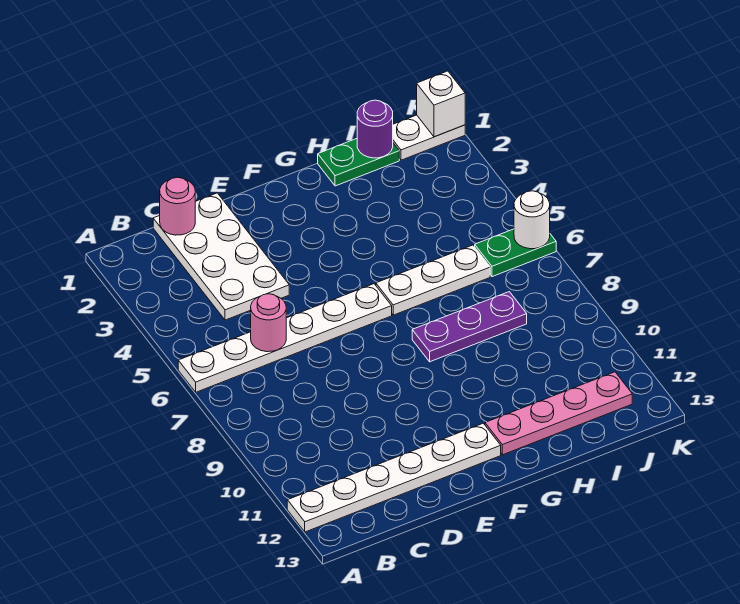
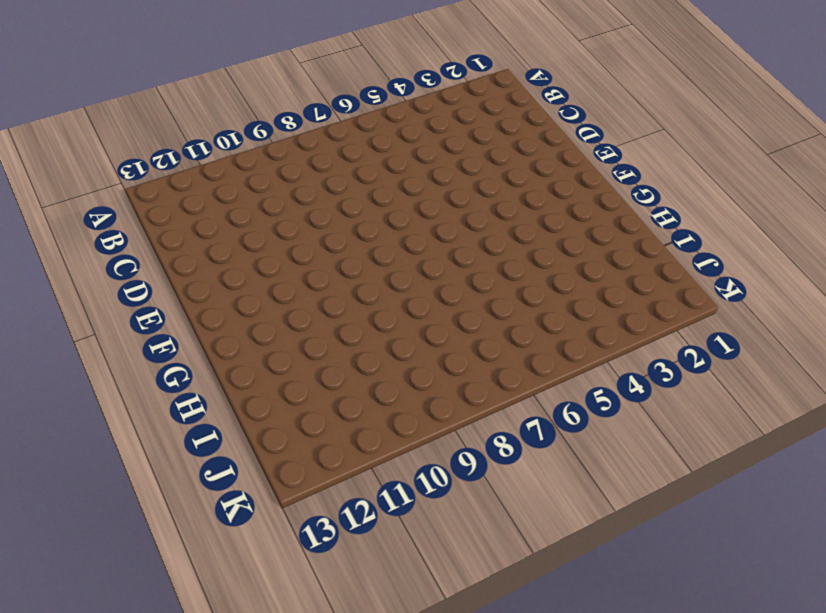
none -> white plate A6:F6 level 1
none -> white plate A12:F12 level 1
none -> white plate C1:D4 level 1

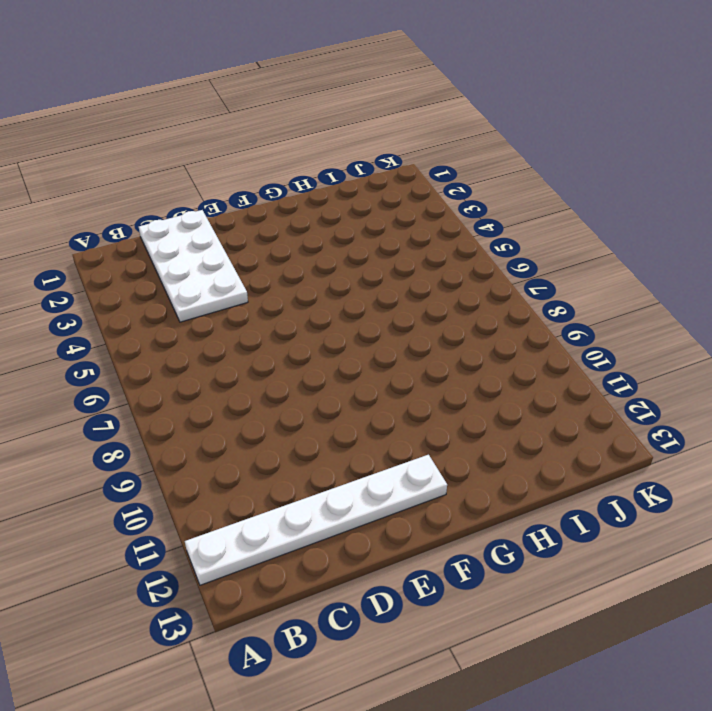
none -> white plate A6:F6 level 1
none -> white plate G6:I6 level 1
none -> purple plate G8:I8 level 1

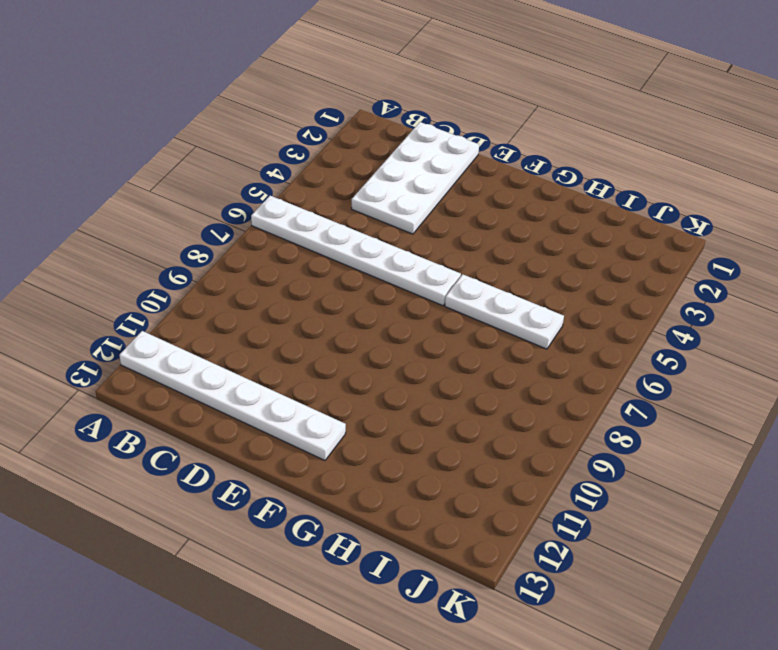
none -> purple plate G8:I8 level 1
none -> pink plate G12:J12 level 1
none -> green plate H1:I1 level 1

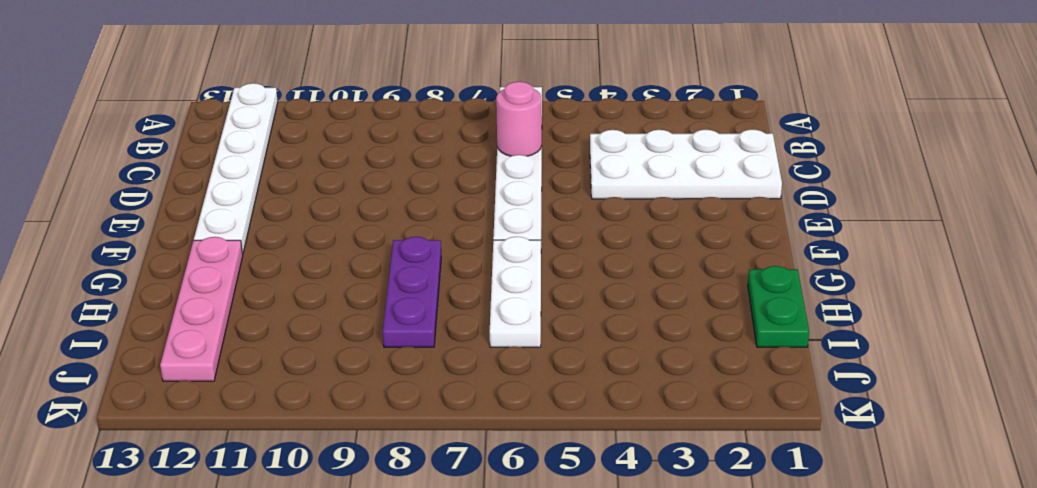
none -> white plate J1:K1 level 1
none -> green plate J6:K6 level 1
none -> pink round brick C1 level 2

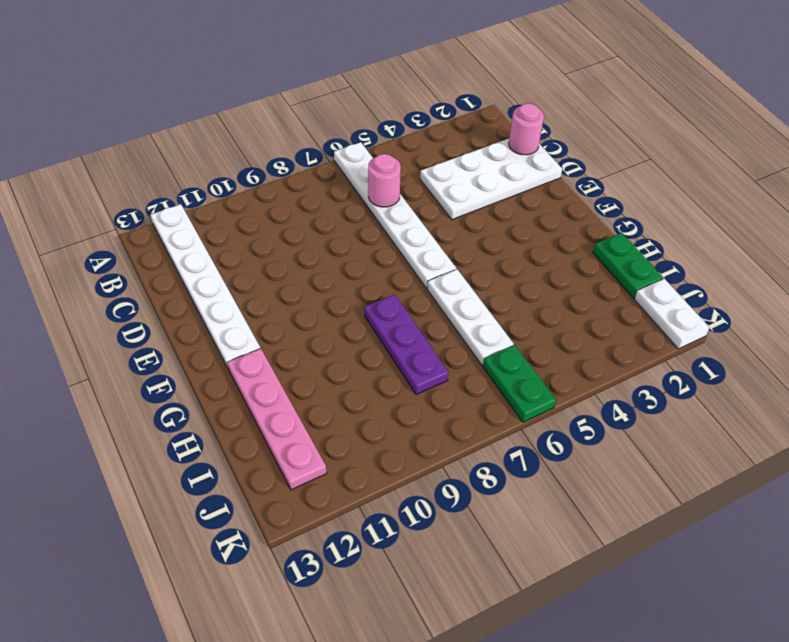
none -> purple round brick I1 level 2
none -> white brick K1 level 2
none -> white round brick K6 level 2

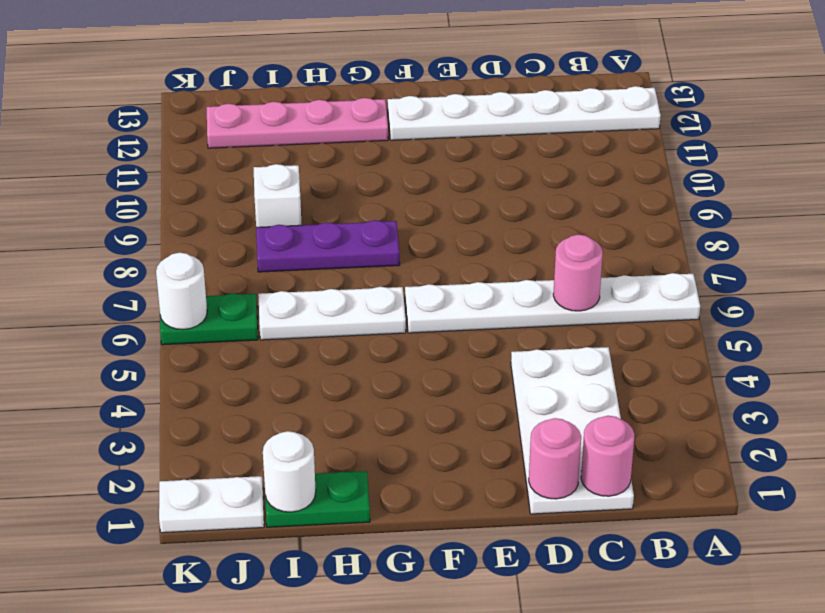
pink round brick D1 level 2 -> none
white round brick I1 level 2 -> purple round brick I1 level 2
white brick I9 level 1 -> white brick K1 level 2

